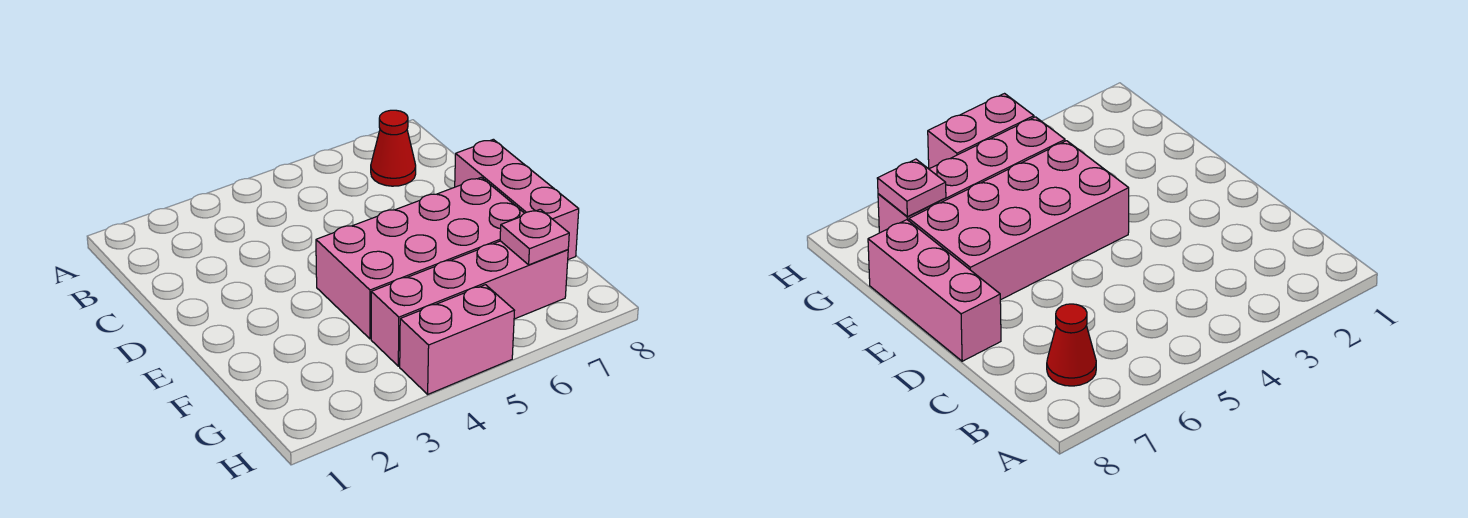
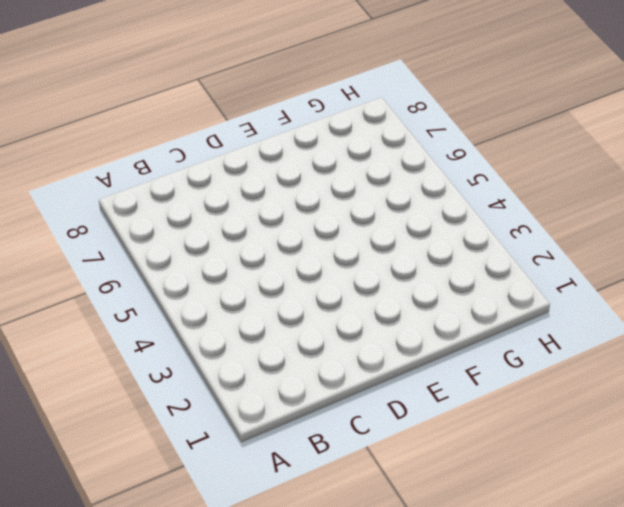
none -> red cone B7 level 1
none -> pink brick D8:F8 level 1

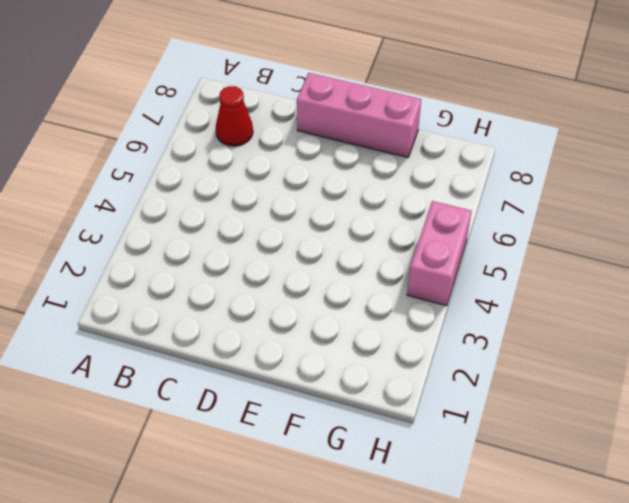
none -> pink brick E4:F7 level 1
none -> pink brick G4:G7 level 1

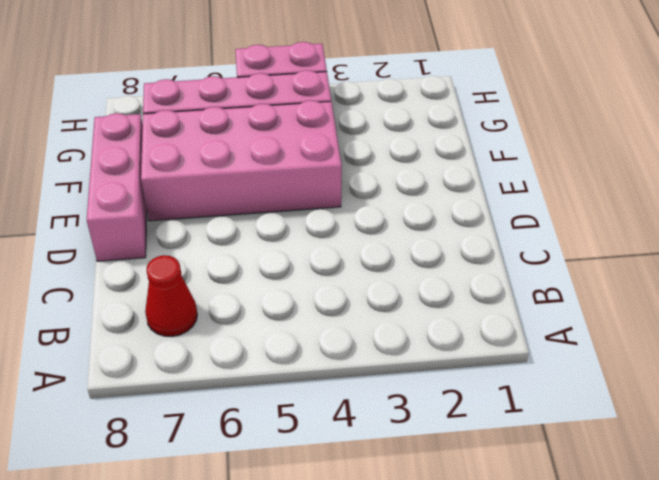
none -> pink plate G7 level 2

